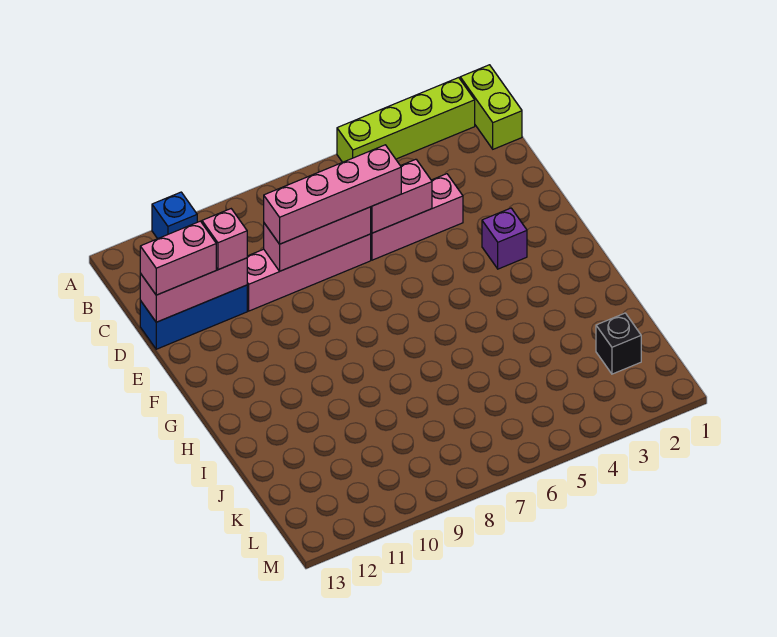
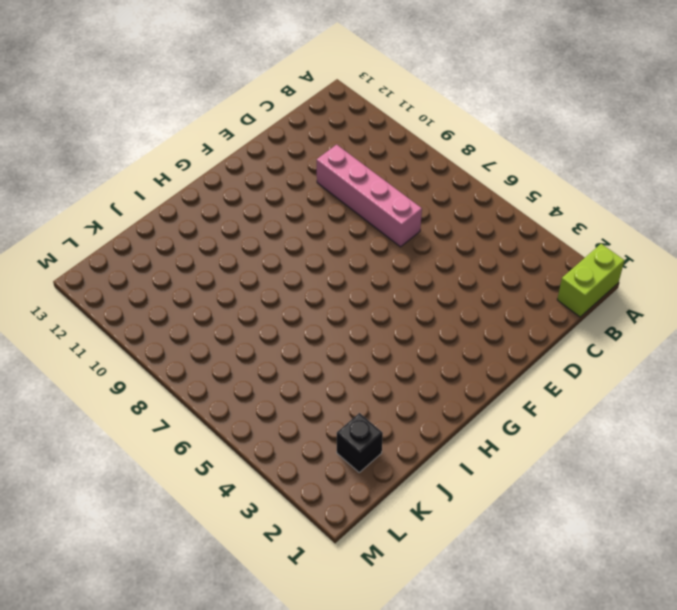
none -> lime brick A2:A5 level 1
none -> blue brick A11 level 1
none -> pink brick D4:D6 level 1

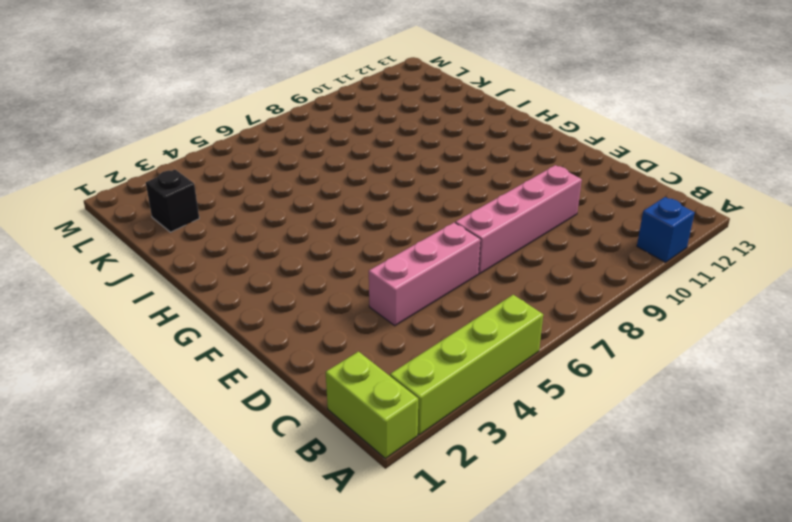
none -> blue brick D11:D13 level 1
none -> purple brick F3 level 1
none -> pink brick D5:D6 level 2

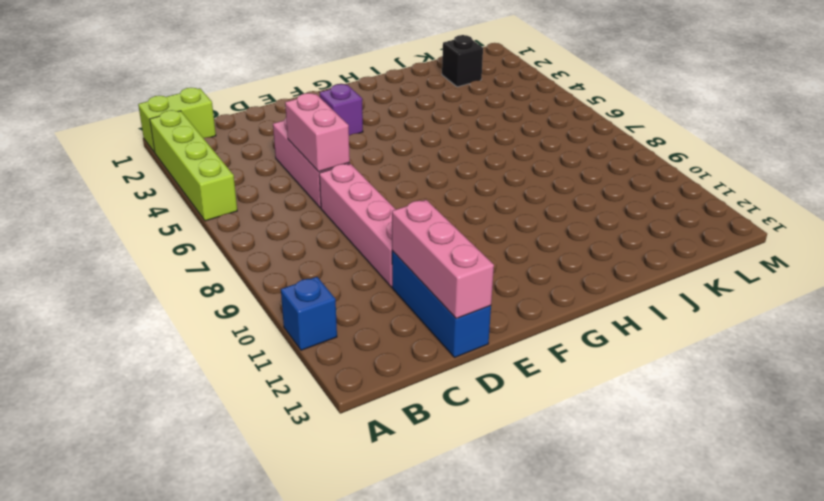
none -> pink brick D7:D9 level 2
none -> pink brick D6:D9 level 3
none -> pink brick D11 level 3

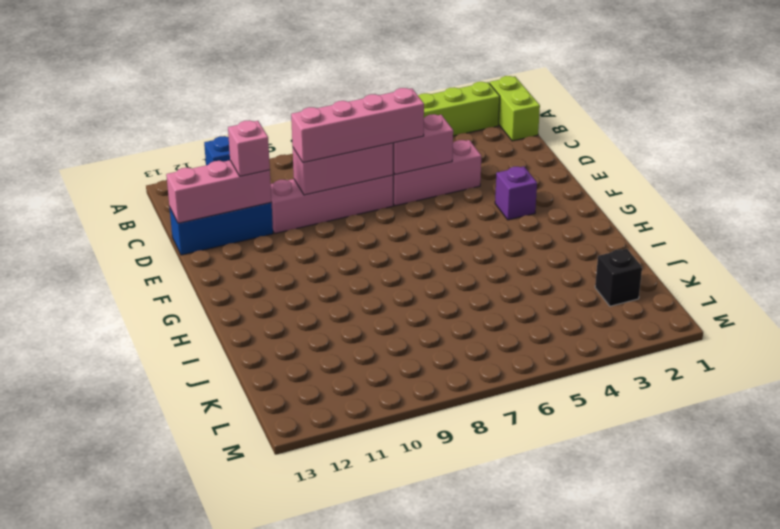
none -> pink brick D12:D13 level 3

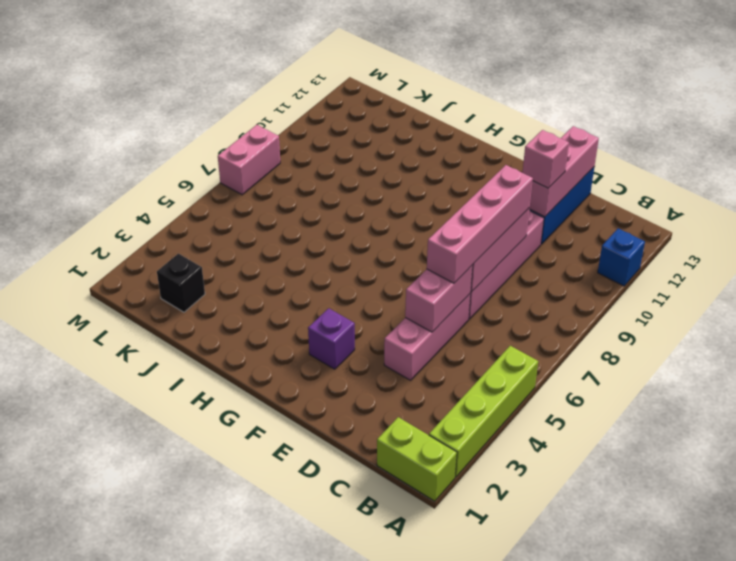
pink brick M7:M8 level 1 -> pink brick D12:D13 level 3

